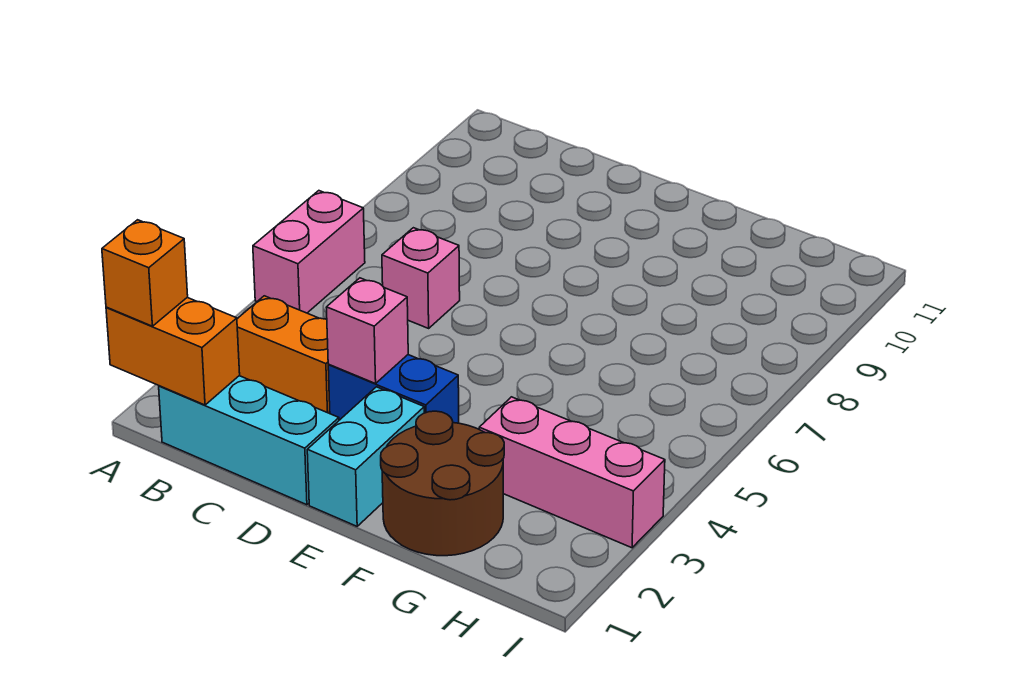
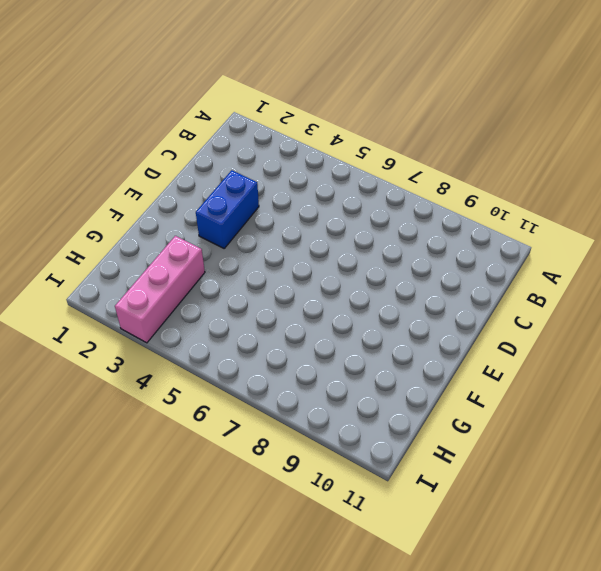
none -> pink brick A5:A6 level 1
none -> cyan brick B1:D1 level 1

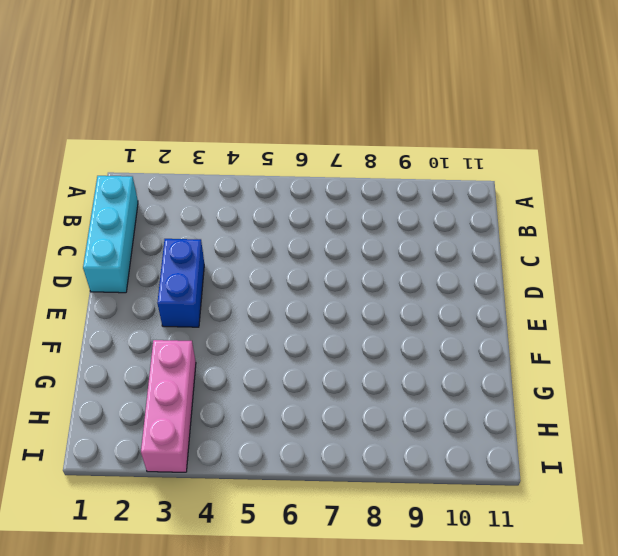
none -> pink brick A5:A6 level 1
none -> orange brick B3:C3 level 1

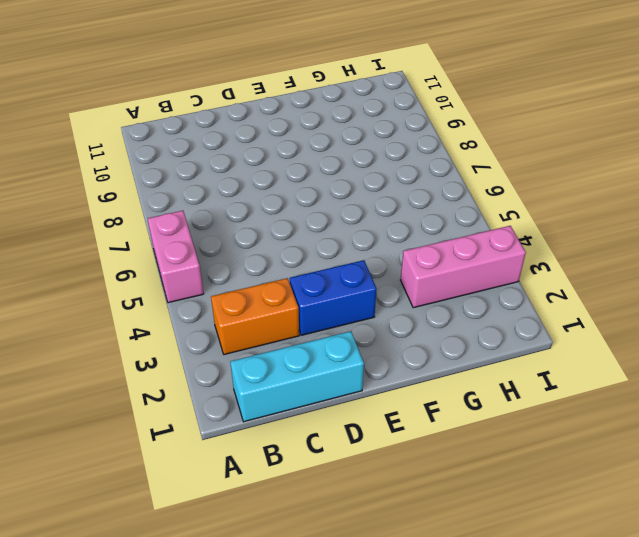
none -> pink brick C6 level 1
none -> cyan brick E1:E2 level 1

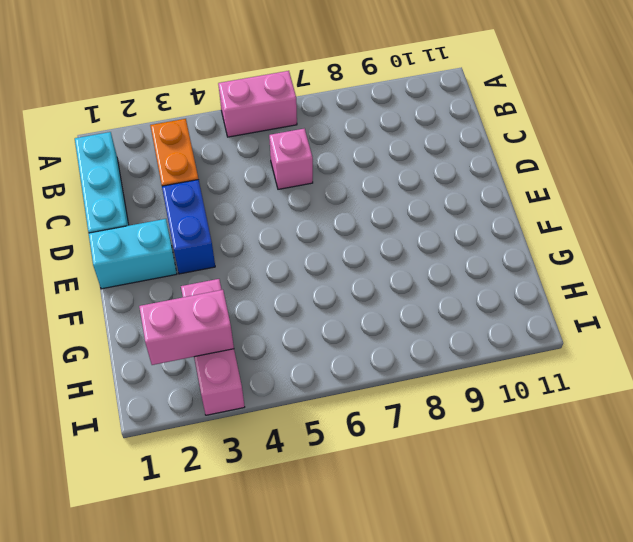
pink brick H2:H3 level 2 -> none
none -> brown round brick F1:G2 level 1
none -> orange brick A1:B1 level 2

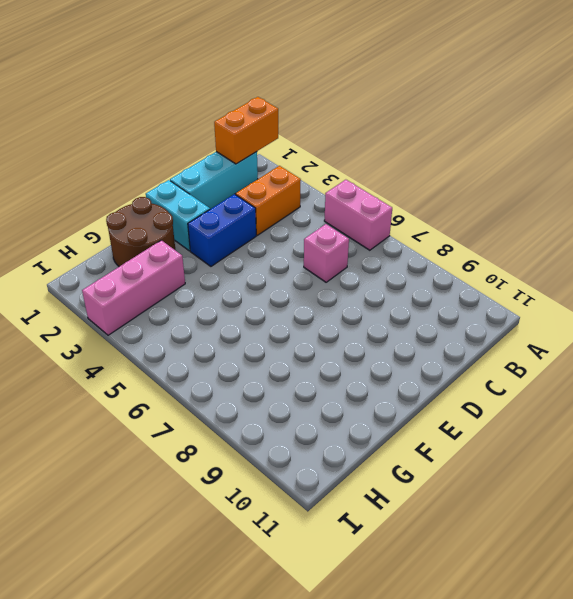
none -> pink brick D3 level 2
none -> orange brick A1 level 3

